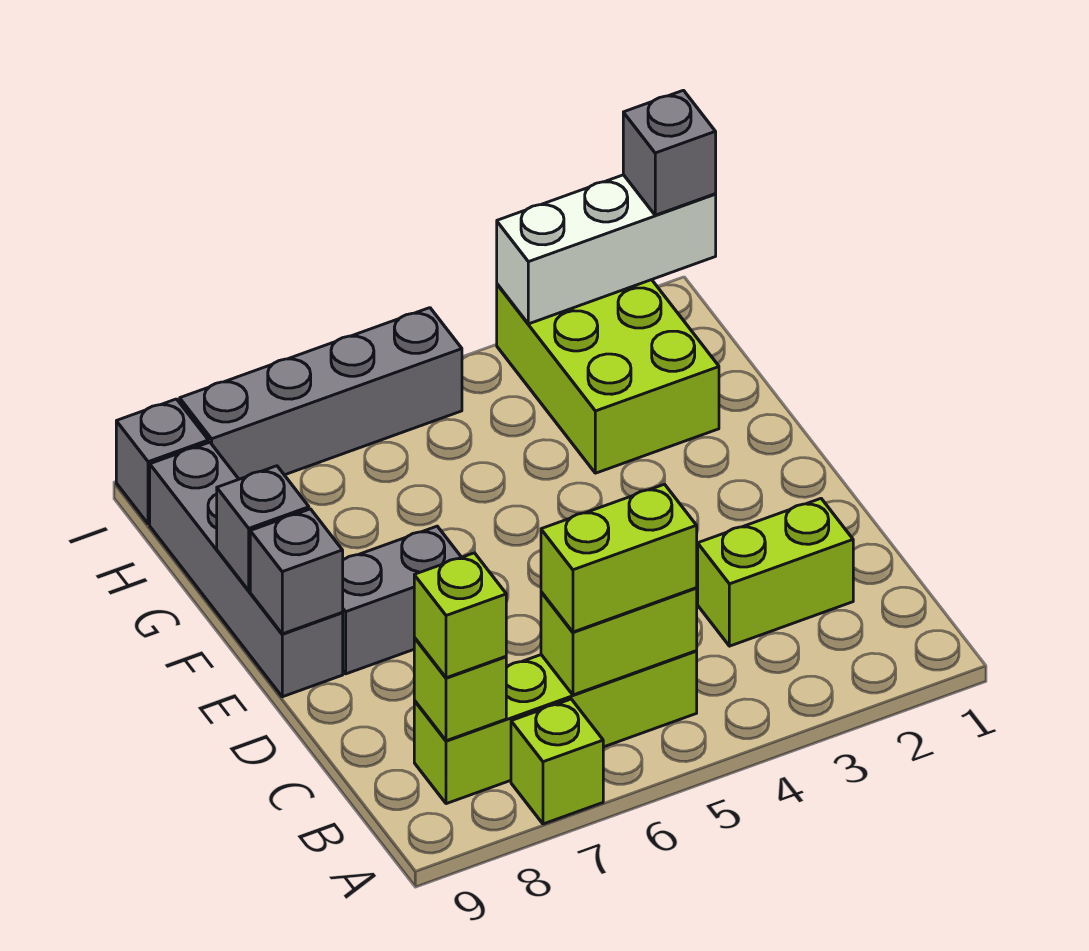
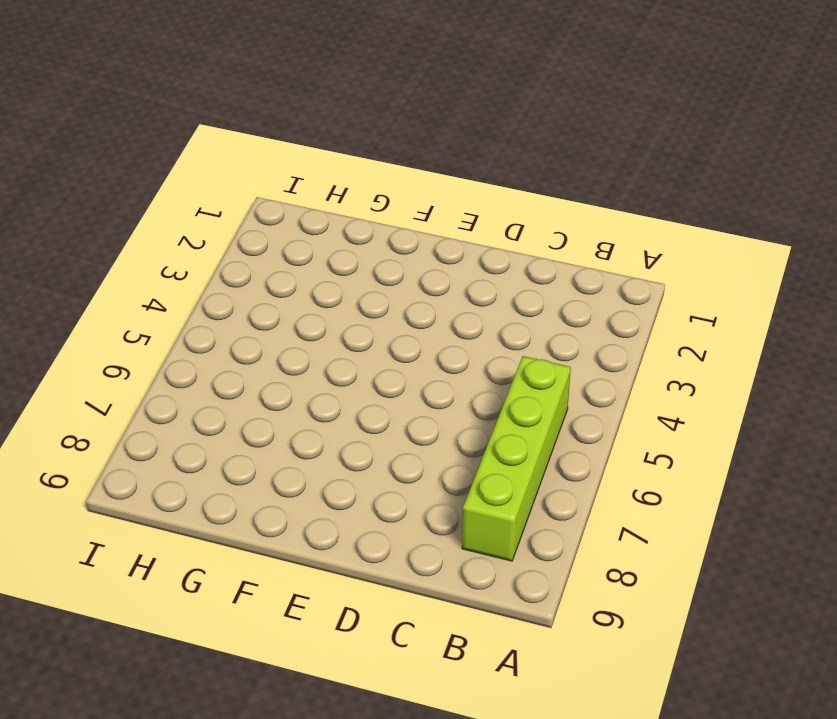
none -> lime brick A7 level 1
none -> lime brick C2:C3 level 1
none -> grey brick E7:E8 level 1

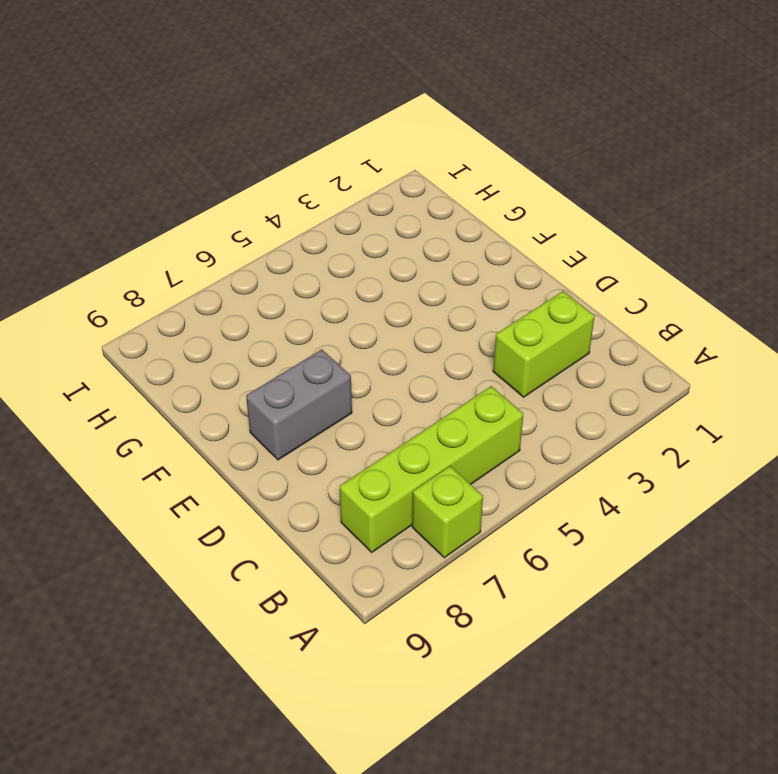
none -> grey brick E9:H9 level 1
none -> lime brick G2:I3 level 1
none -> grey brick I5:I8 level 1

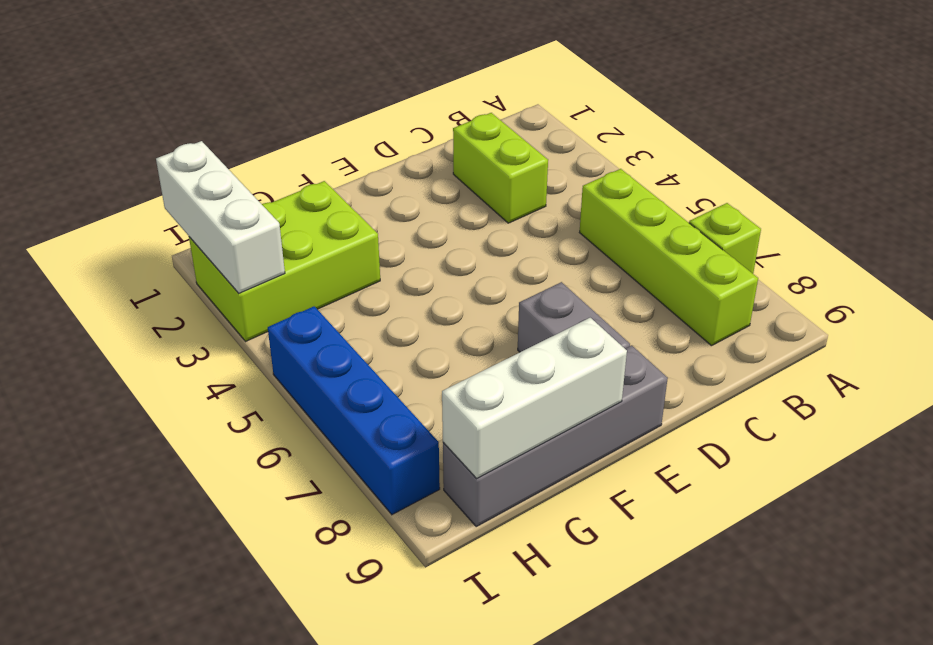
white brick F9:H9 level 2 -> grey brick F9 level 2
blue brick I5:I8 level 1 -> grey brick I5:I8 level 1
none -> grey brick I9 level 1
none -> lime brick B5:B6 level 2
none -> lime brick B8 level 2

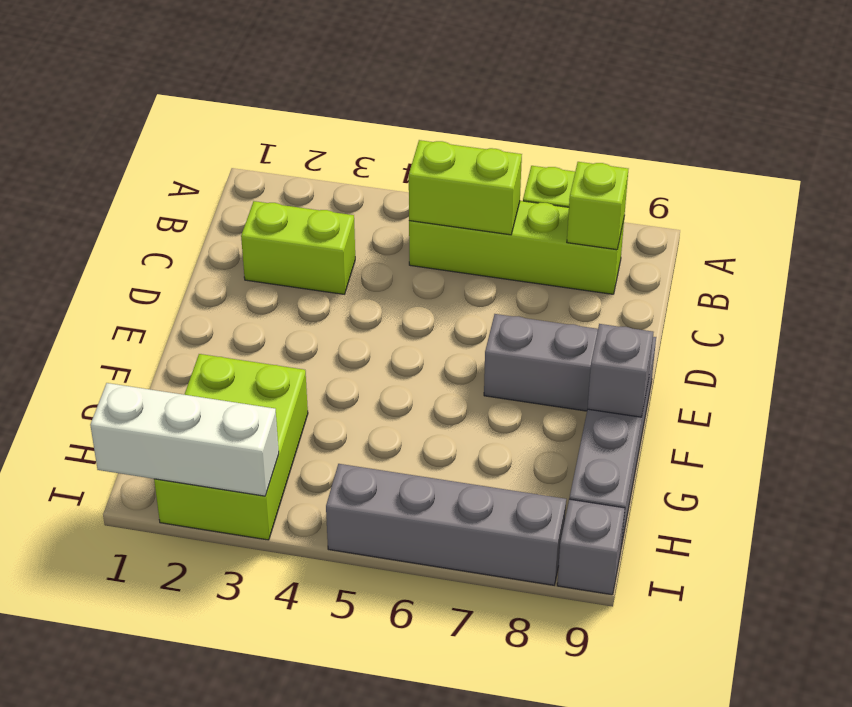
none -> grey brick E9 level 2
none -> lime brick B5:B6 level 3
none -> lime brick B8 level 3

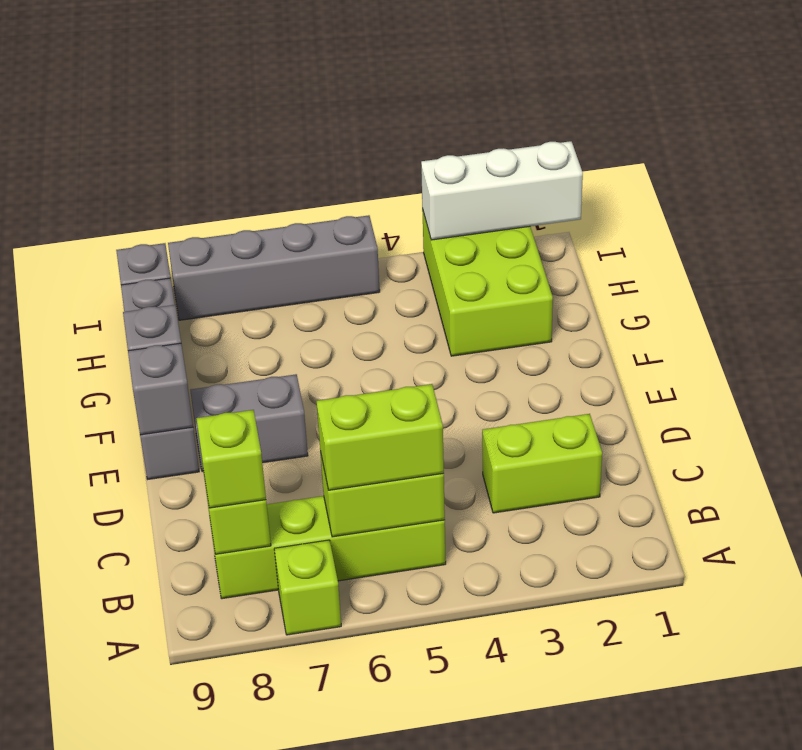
none -> grey brick I1 level 3

